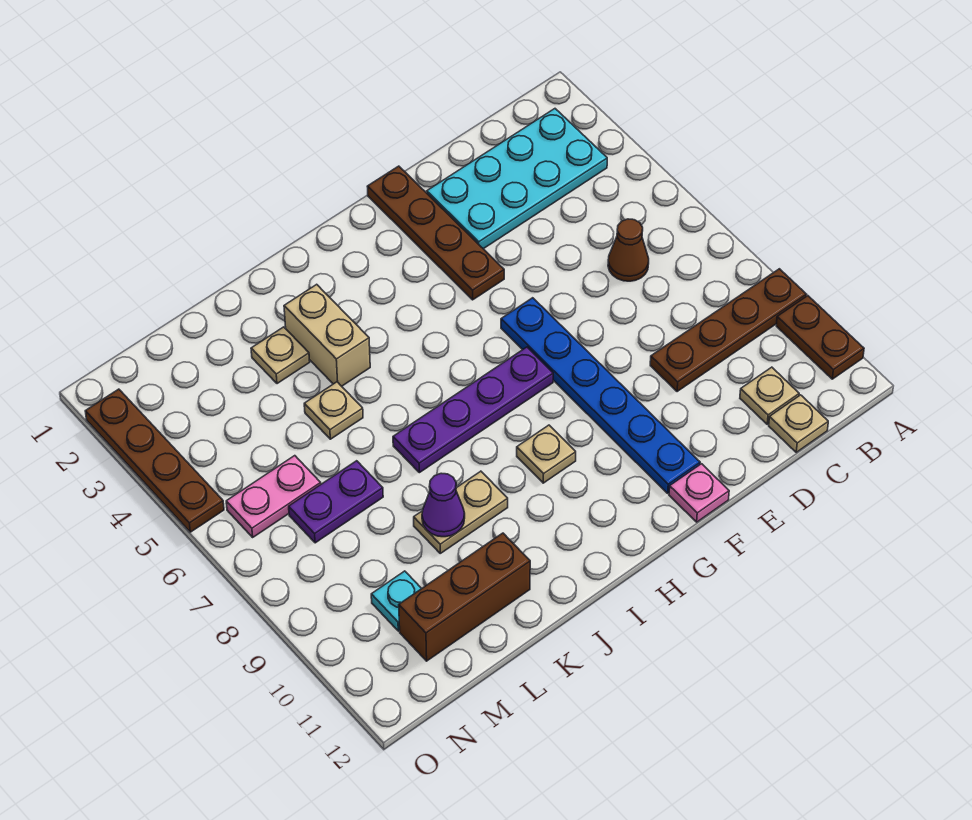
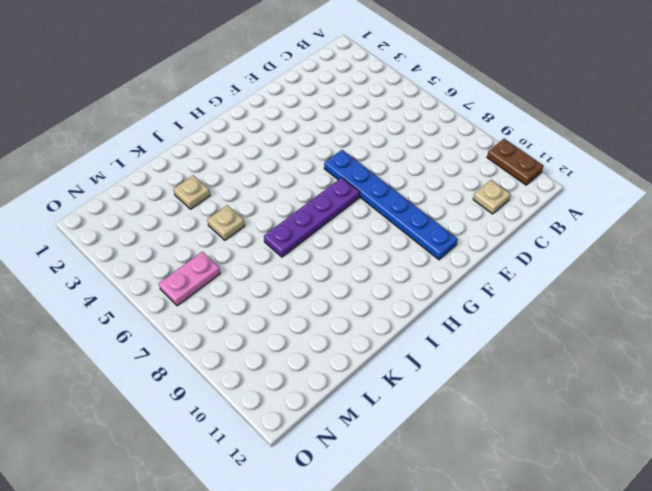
none -> brown plate A9:D9 level 1
none -> cyan plate B2:E3 level 1
none -> brown cone C6 level 1

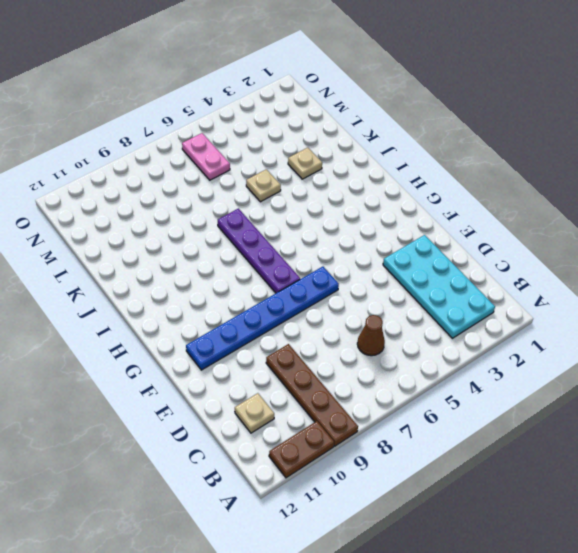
none -> tan plate C12 level 1
none -> brown plate F1:F4 level 1
none -> pink plate F12 level 1

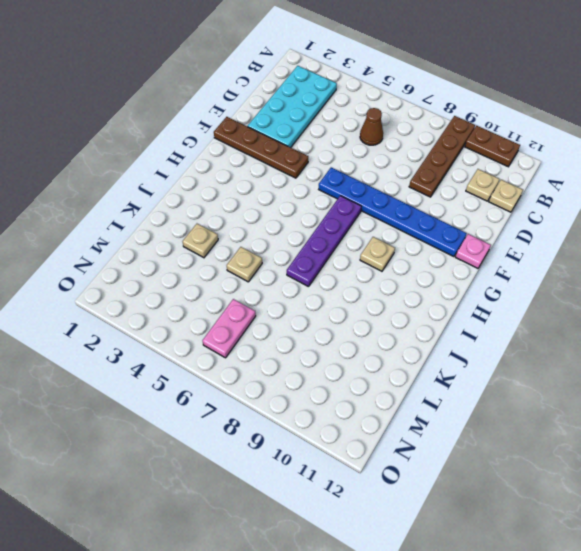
none -> tan brick J3:J4 level 1
none -> tan plate J9:K9 level 1
none -> brown brick K11:M11 level 1

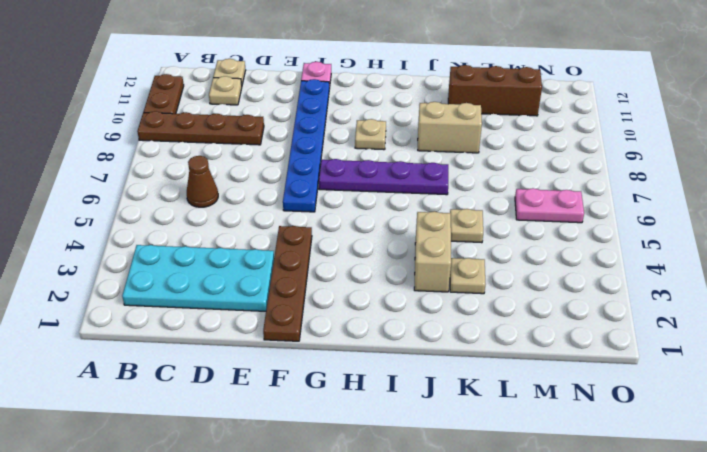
tan brick J9:K9 level 1 -> tan plate J9:K9 level 1
none -> purple plate L7:M7 level 1
none -> cyan plate M10 level 1
none -> brown plate O2:O5 level 1

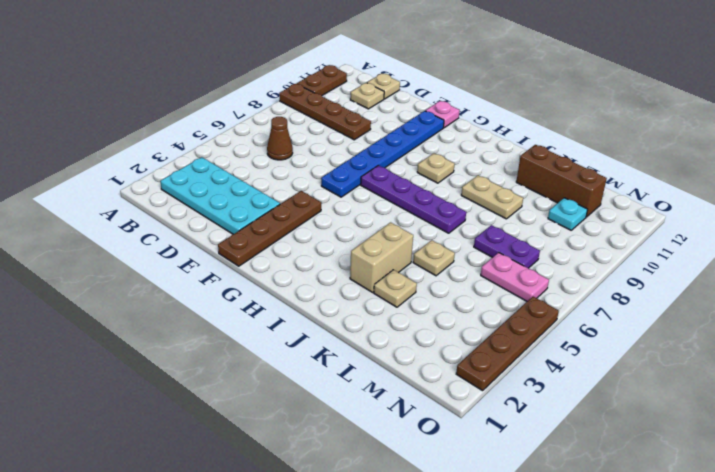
none -> purple cone K9 level 2

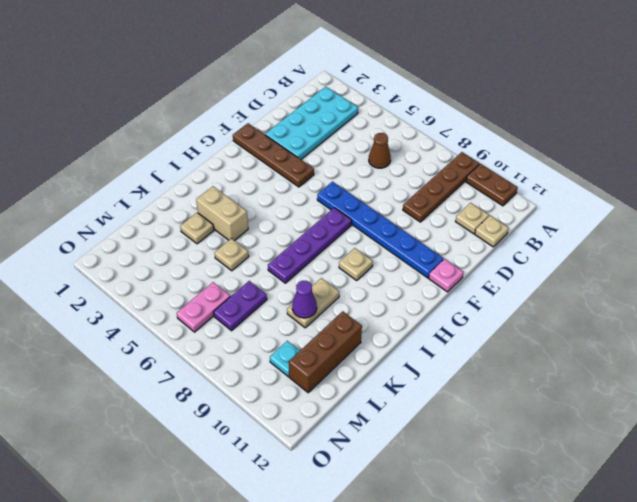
none -> brown plate O2:O5 level 1

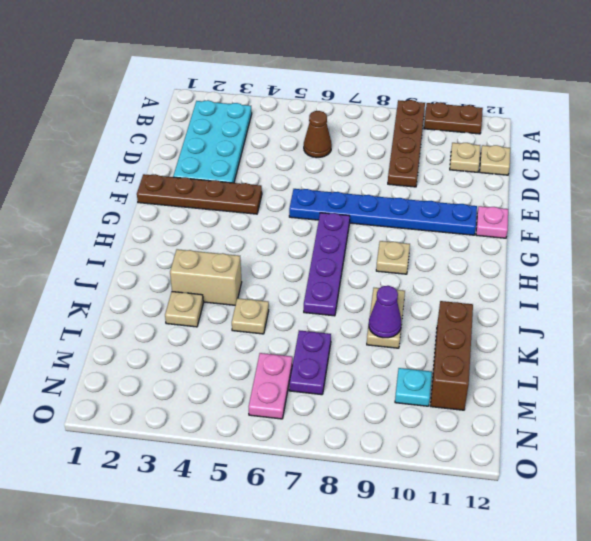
none -> brown plate O2:O5 level 1

